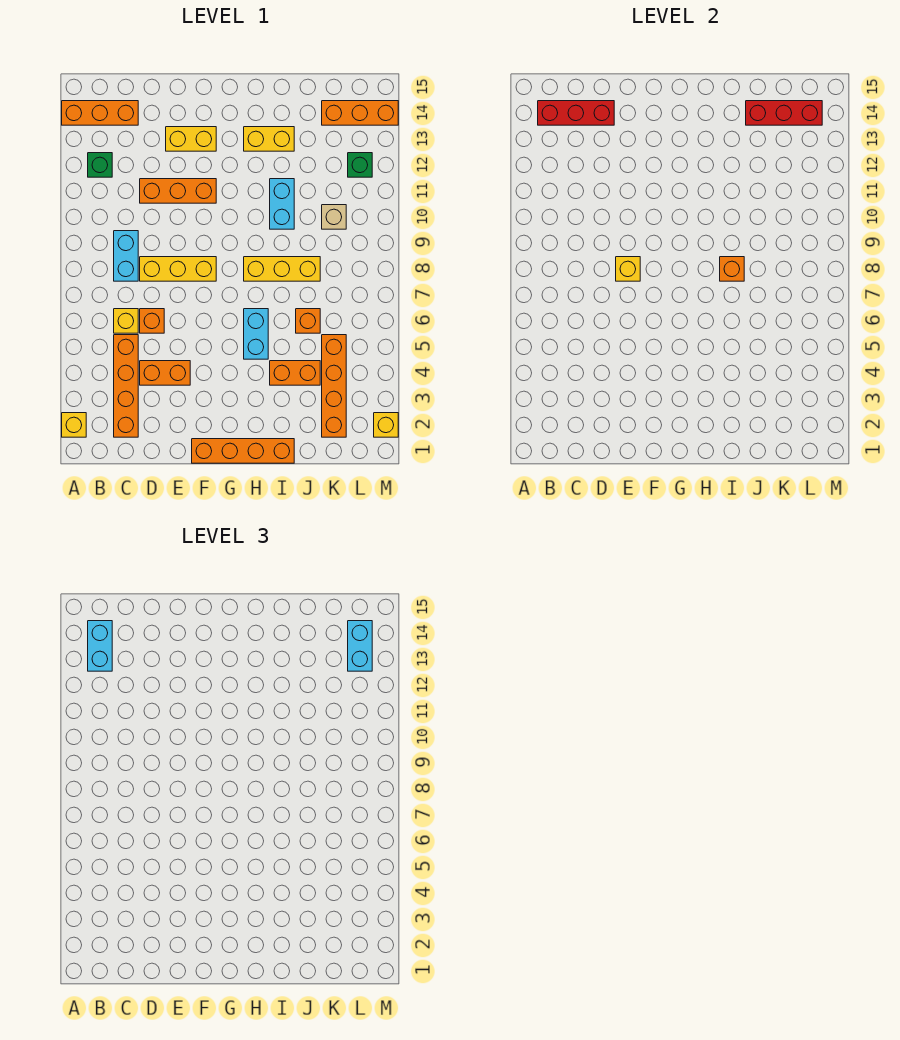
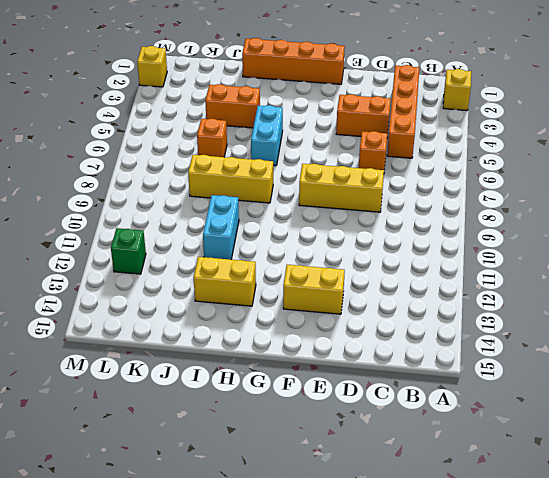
none -> orange brick A14:C14 level 1
none -> green brick B12 level 1
none -> yellow brick C6 level 1

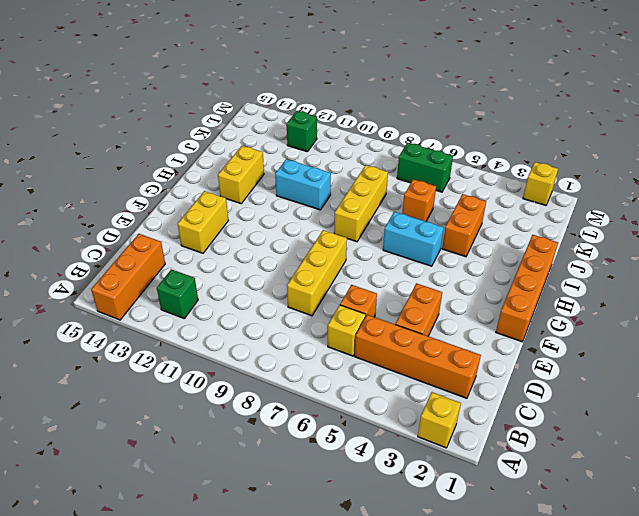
green brick L6:L7 level 1 -> none
none -> cyan brick C8:C9 level 1
none -> orange brick D11:F11 level 1
none -> orange brick K2:K5 level 1

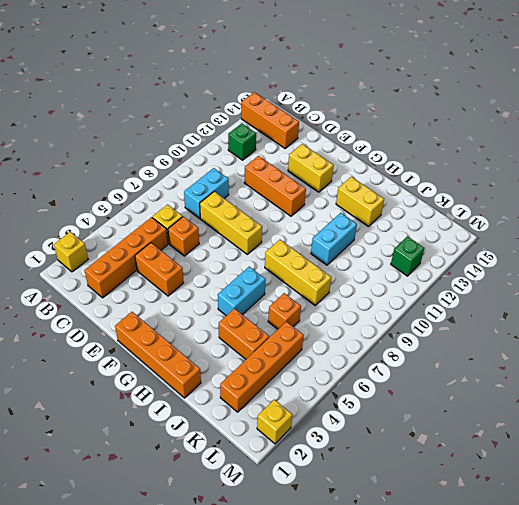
none -> tan brick K10 level 1
none -> orange brick K14:M14 level 1
none -> red brick B14:D14 level 2

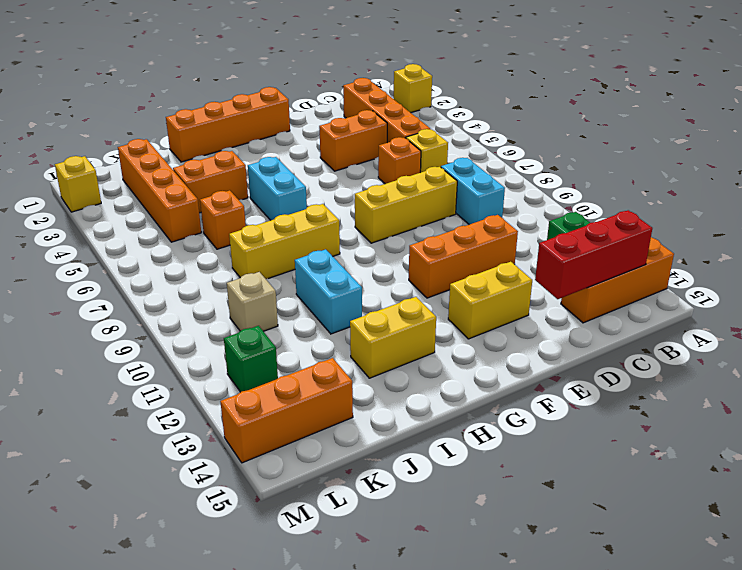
none -> yellow brick E8 level 2
none -> orange brick I8 level 2
none -> red brick J14:L14 level 2

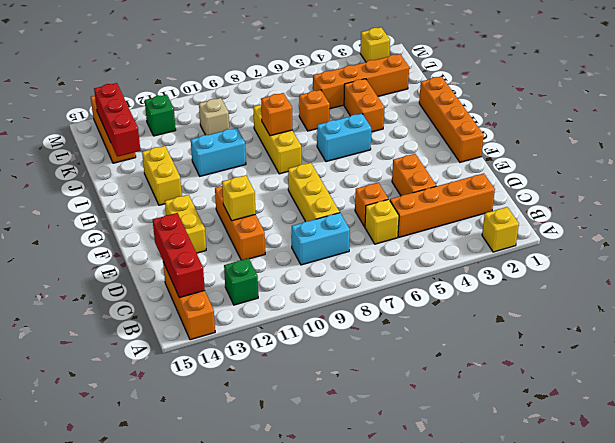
yellow brick E11 level 2 -> yellow brick E8 level 2
none -> cyan brick B13:B14 level 3
none -> cyan brick L13:L14 level 3

